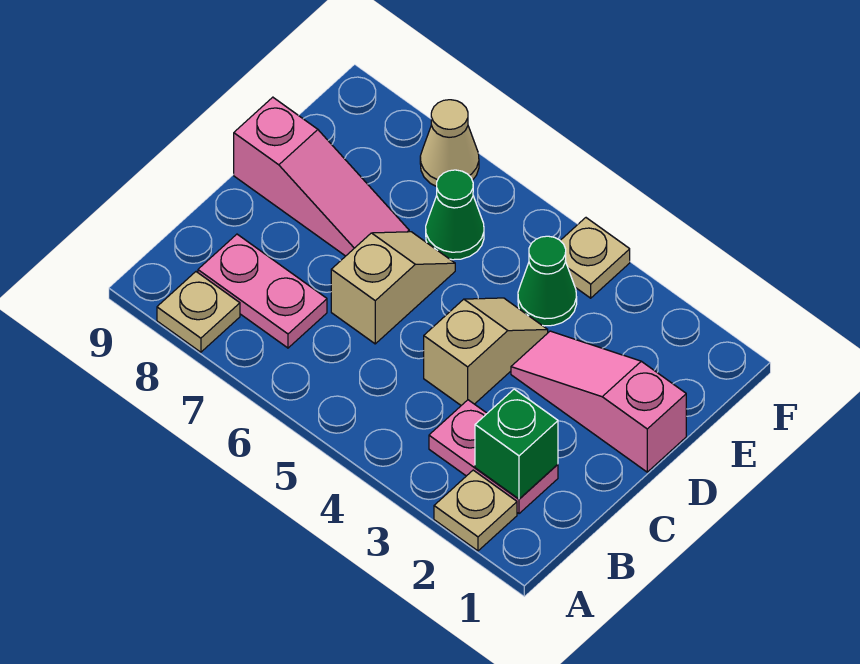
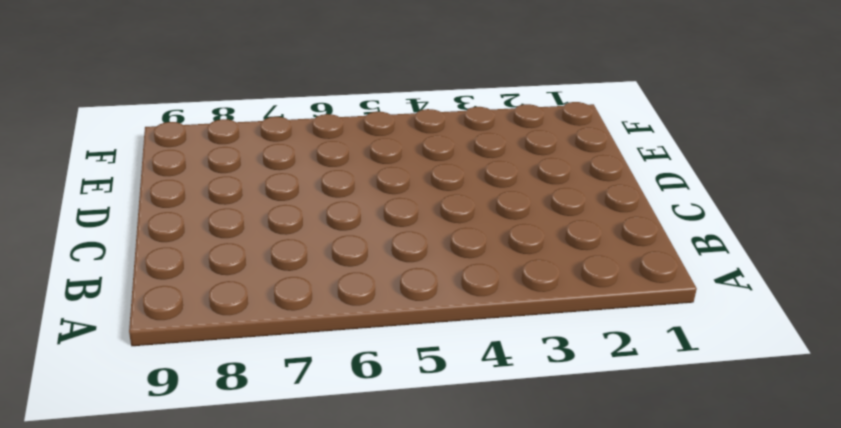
none -> tan plate A2 level 1
none -> tan plate A8 level 1
none -> pink plate B2:B3 level 1

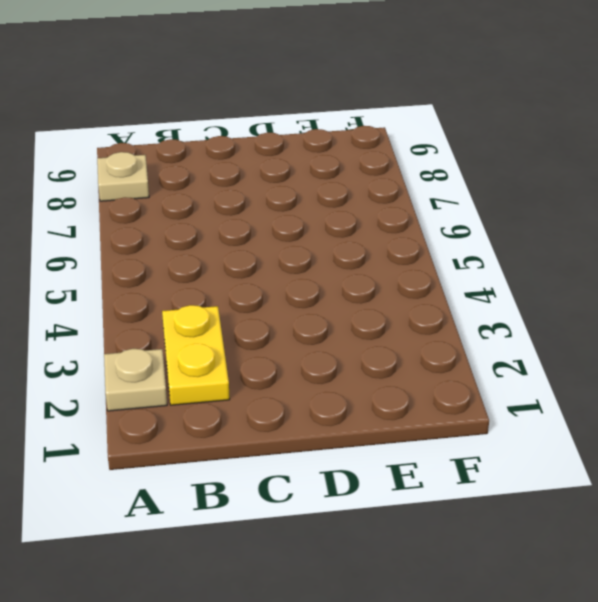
yellow plate B2:B3 level 1 -> pink plate B2:B3 level 1
none -> pink plate B7:B8 level 1
none -> tan slope C4:D4 level 1 top C
none -> tan slope C6:D6 level 1 top C

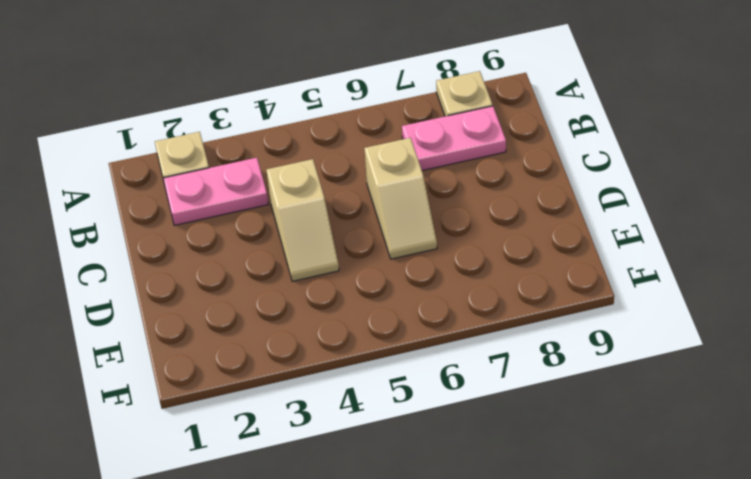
none -> pink slope D1:D3 level 1 top 1
none -> pink slope D7:D9 level 1 top 9
none -> green cone E4 level 1

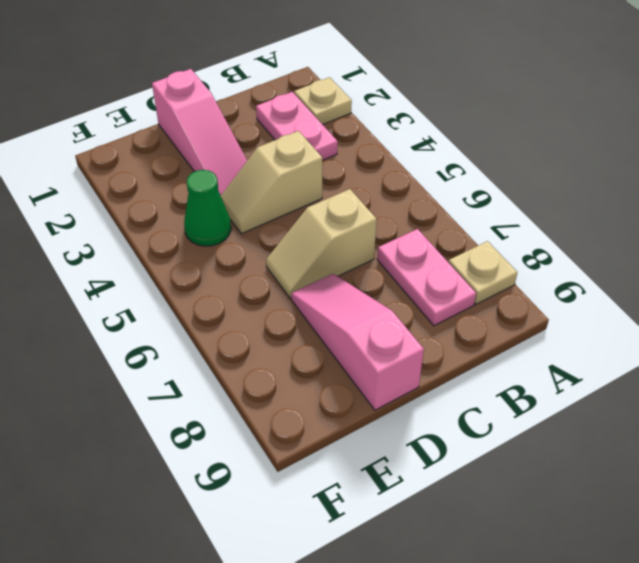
none -> green cone E6 level 1
none -> tan plate F4 level 1
none -> tan cone F7 level 1

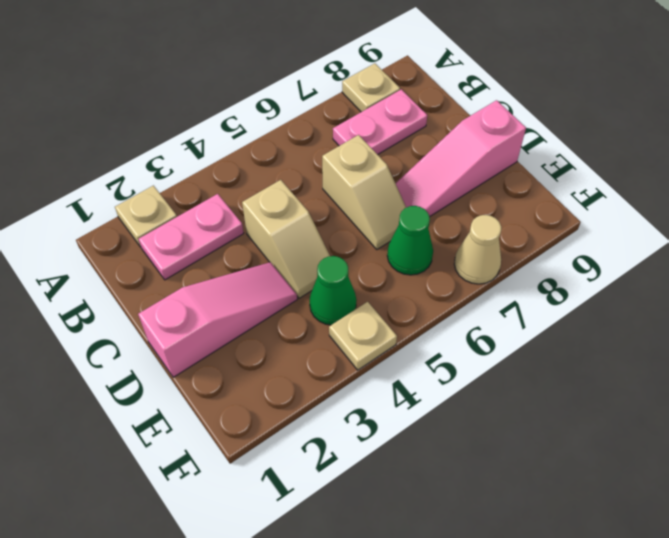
none -> green brick B2 level 2

